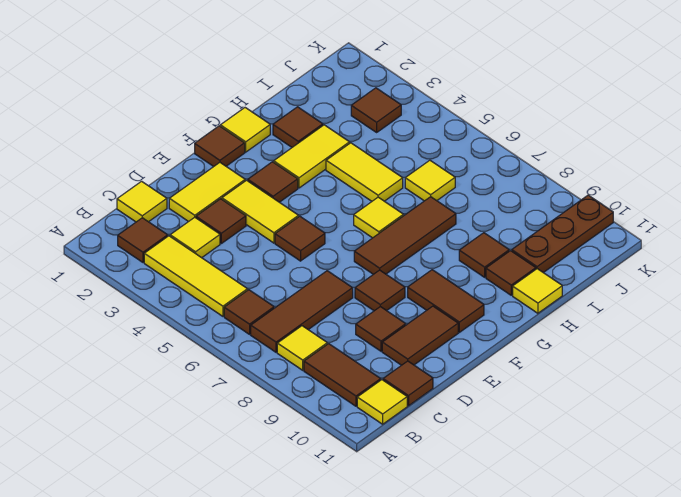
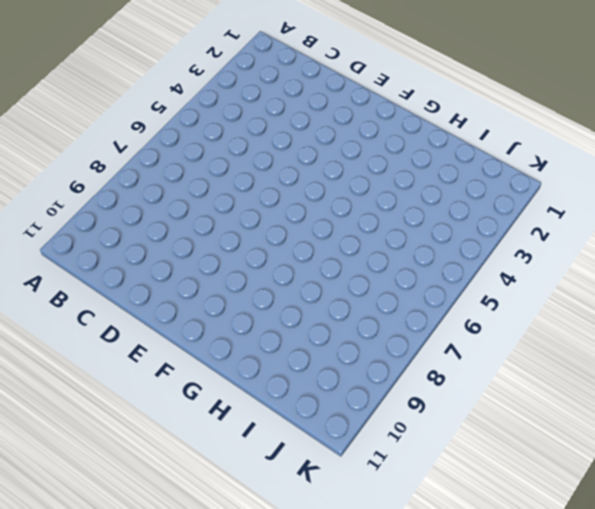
none -> brown tile B2 level 1
none -> yellow tile B3:B5 level 1
none -> brown tile B6 level 1
none -> brown tile B7:D7 level 1

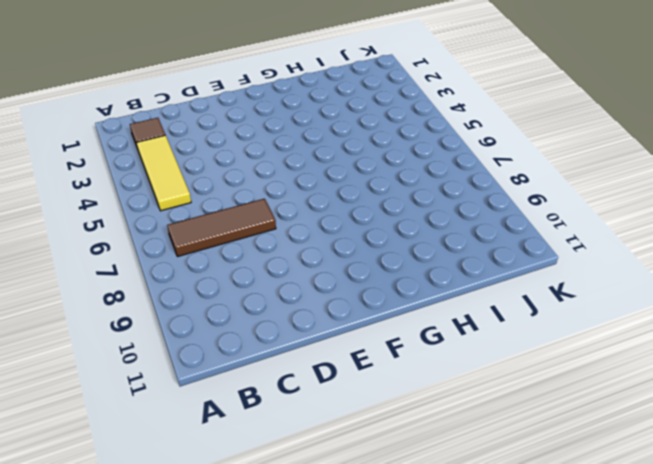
none -> brown tile B6 level 1
none -> yellow tile B8 level 1
none -> brown tile B9:B10 level 1
none -> yellow tile B11 level 1

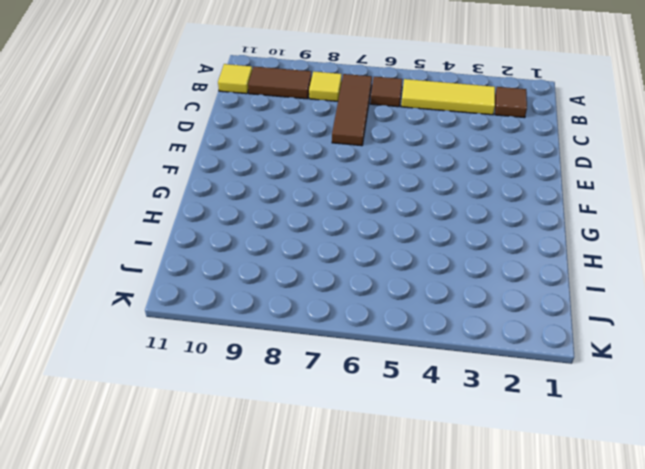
none -> yellow tile C1 level 1
none -> yellow tile C3 level 1
none -> brown tile C11 level 1
none -> yellow tile D2:E2 level 1

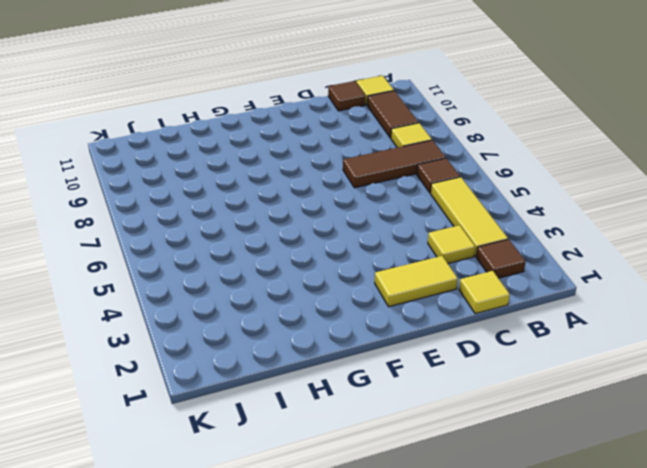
none -> brown tile D3 level 1
none -> brown tile D9 level 1
none -> brown tile D10:E10 level 1
none -> yellow tile E3:E4 level 1

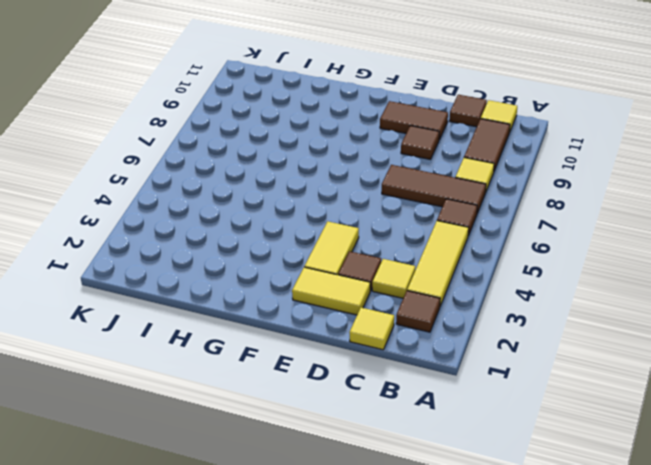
none -> brown tile E5 level 1
none -> brown tile E8 level 1
none -> brown tile F1 level 1
none -> brown tile F3 level 1

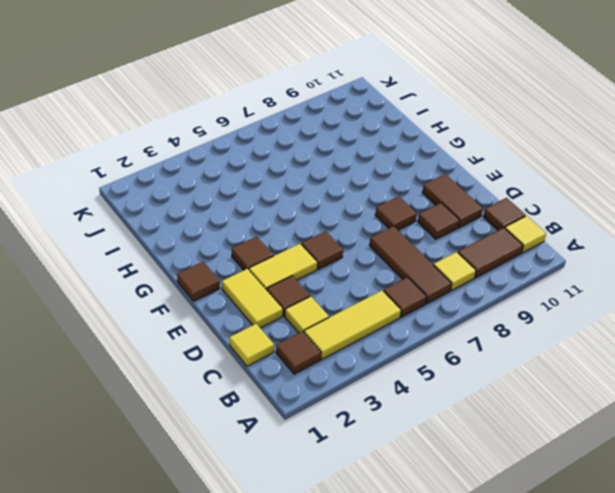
none -> brown tile F7:H7 level 1
none -> brown tile F9:F10 level 1
none -> yellow tile G1 level 1
none -> yellow tile G3:H3 level 1

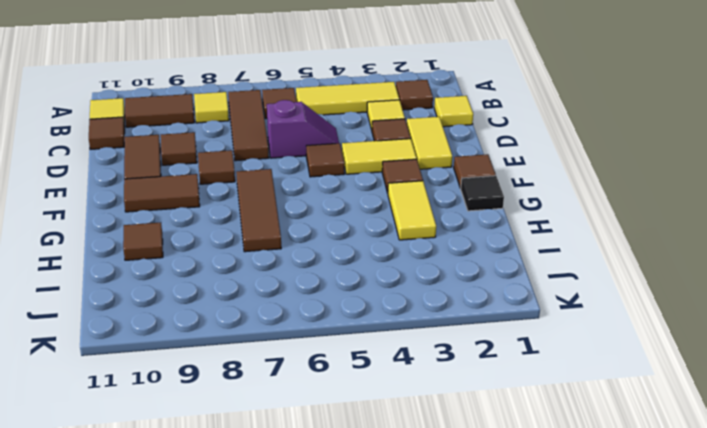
purple slope D5:D6 level 1 top 6 -> none
black tile G1 level 1 -> yellow tile G1 level 1
none -> yellow tile G6 level 1
none -> brown tile H2 level 1
none -> yellow tile H4:H5 level 1
none -> brown tile H9 level 1

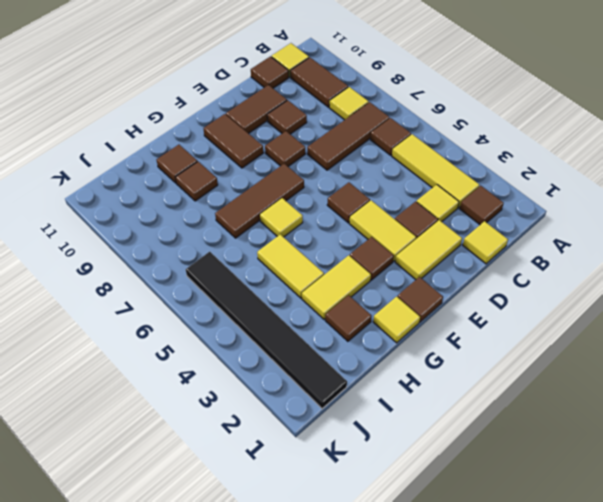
black tile J1:J6 level 1 -> brown tile J3 level 1
none -> yellow tile H11 level 1
none -> yellow tile I6 level 1
none -> brown plate I10:K10 level 1

